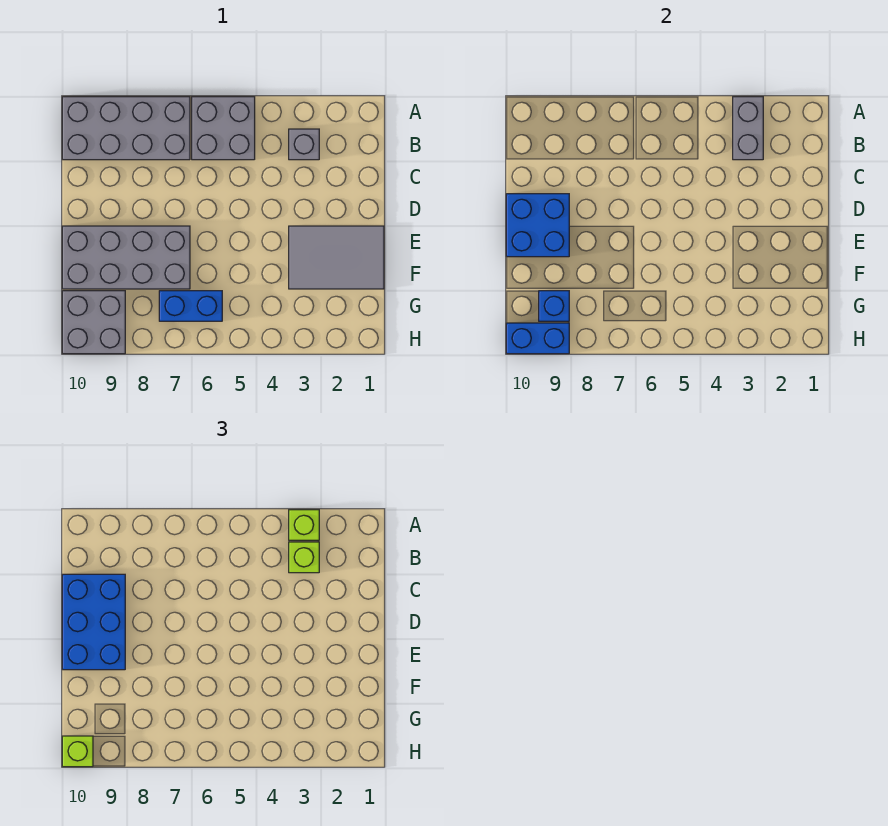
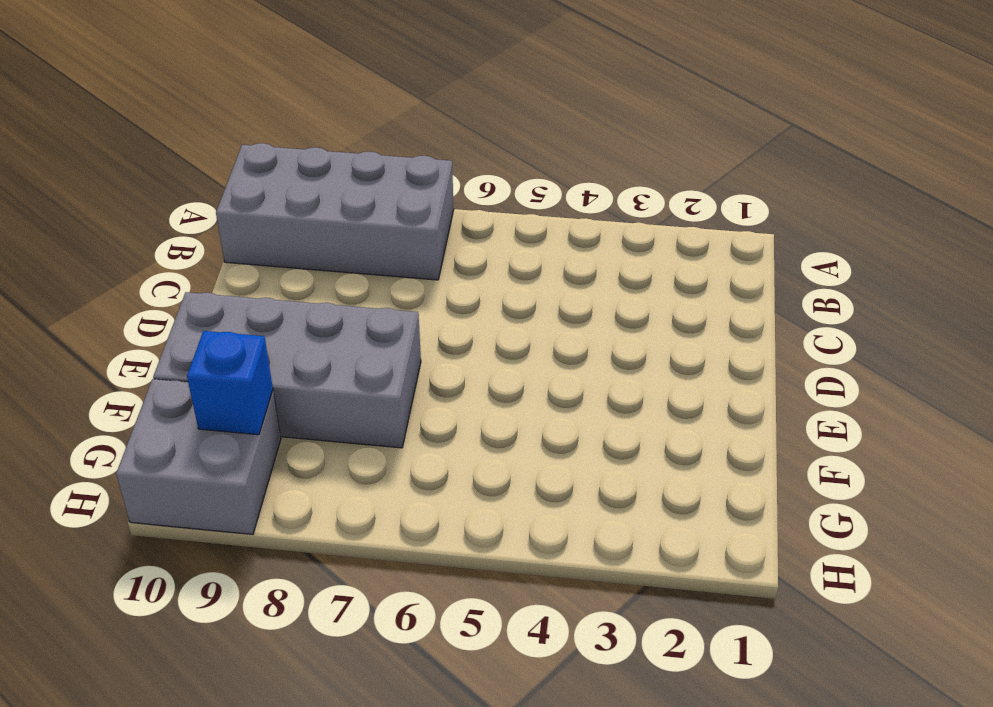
none -> grey brick A5:B6 level 1
none -> grey brick B3 level 1
none -> grey tile E1:F3 level 1

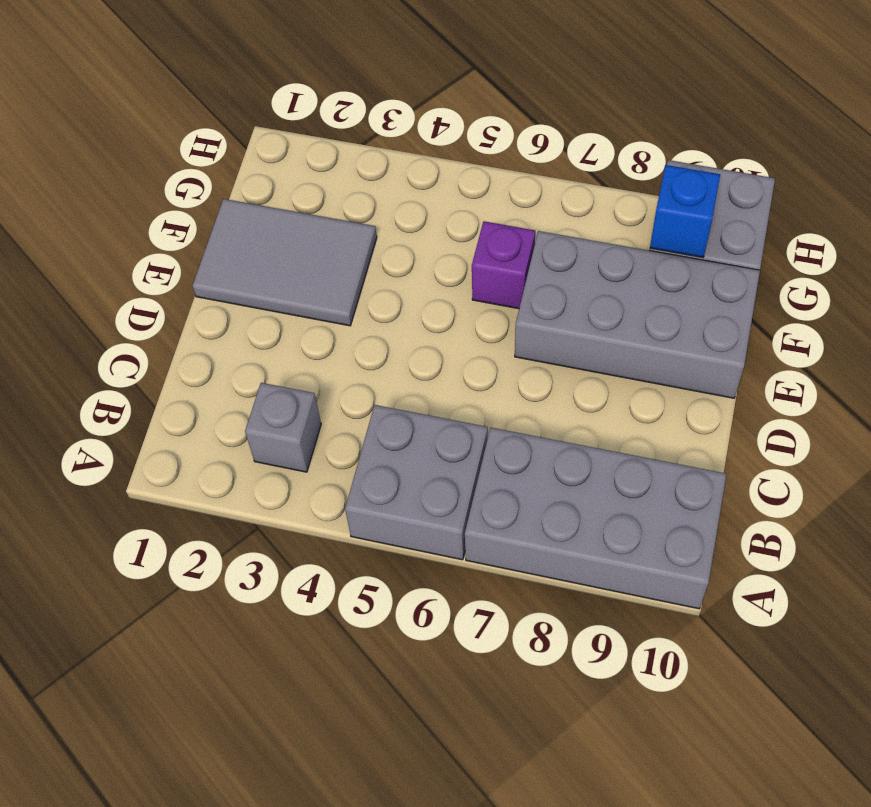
purple brick F6 level 1 -> none
none -> blue brick G6:G7 level 1
none -> grey brick A3:B3 level 2
none -> blue brick D9:E10 level 2

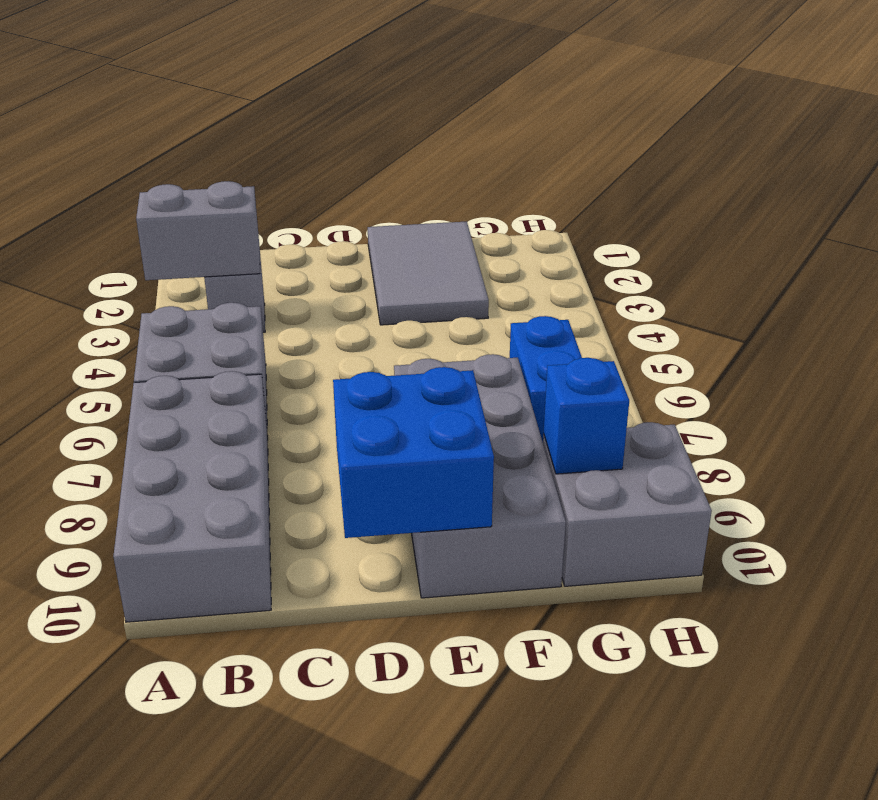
none -> blue brick H9:H10 level 2
none -> lime brick A3 level 3
none -> lime brick B3 level 3

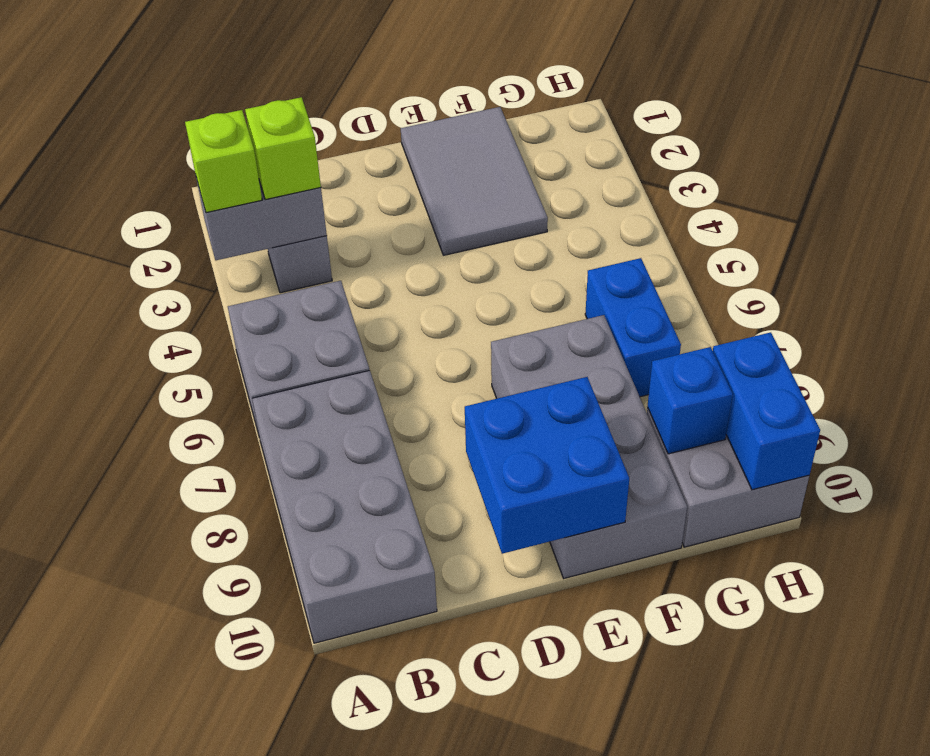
none -> blue brick C9:E10 level 3
none -> lime brick H10 level 3

